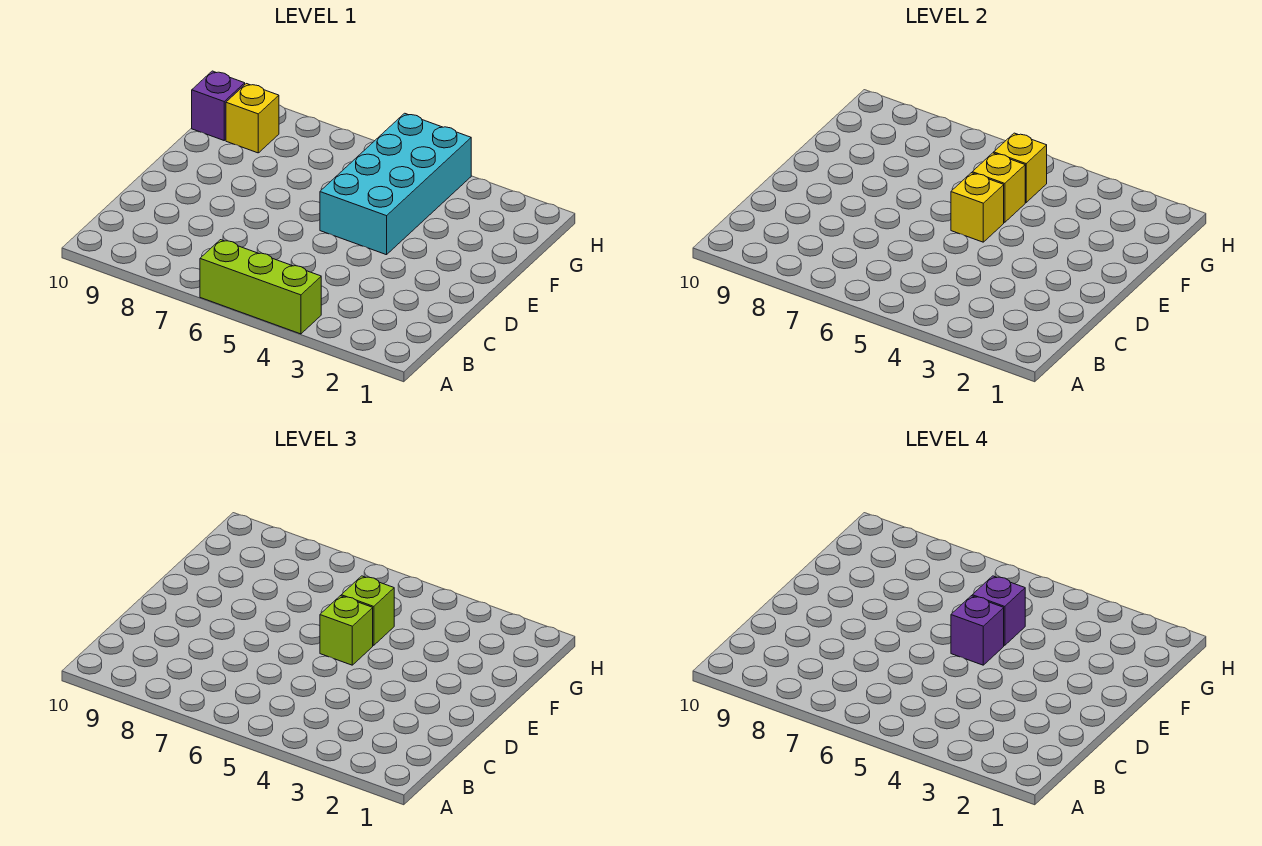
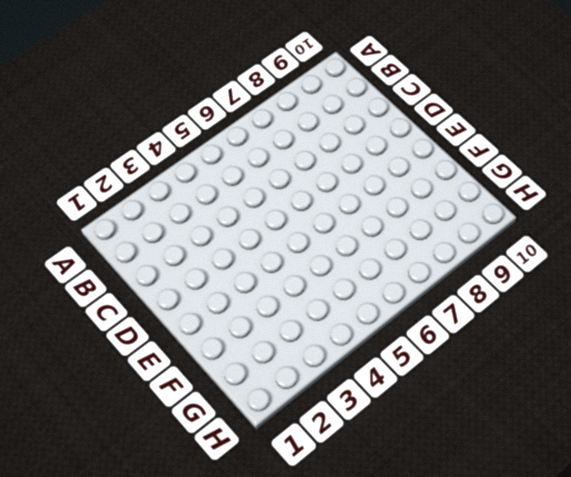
none -> lime brick A4:A6 level 1
none -> cyan brick E4:H5 level 1

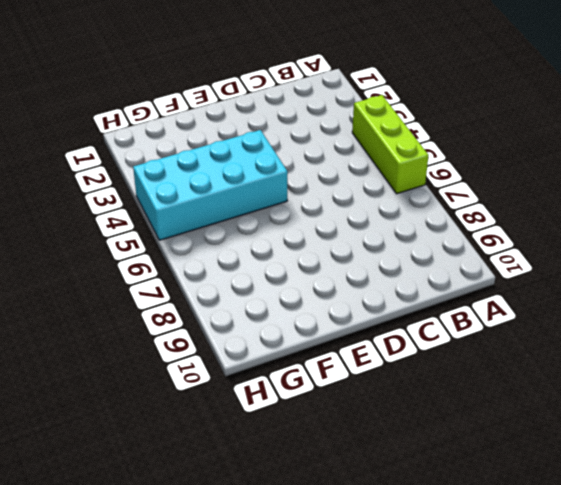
none -> yellow brick G9 level 1
none -> purple brick G10 level 1

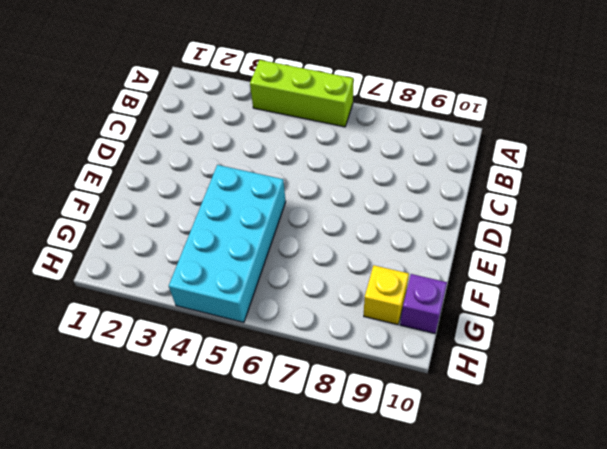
none -> yellow brick E5 level 2
none -> yellow brick F5 level 2

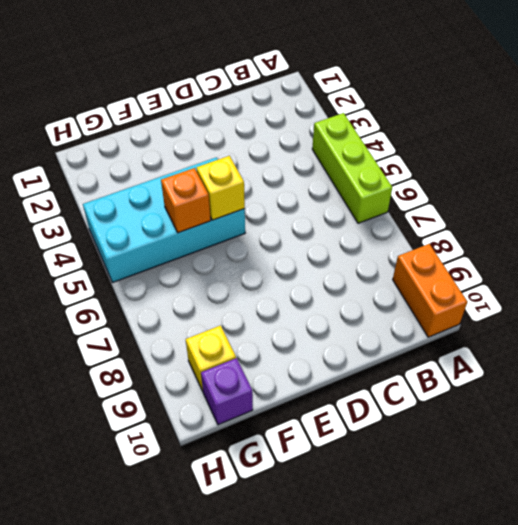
orange brick A9:A10 level 1 -> none
orange brick F5 level 2 -> yellow brick F5 level 2
none -> yellow brick G5 level 2
none -> lime brick E5 level 3

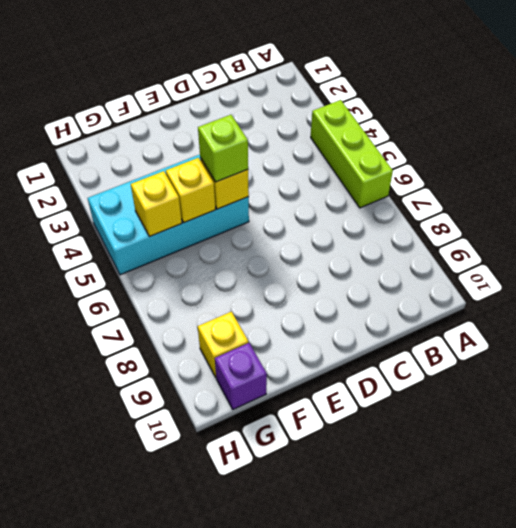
none -> lime brick F5 level 3
none -> purple brick E5 level 4

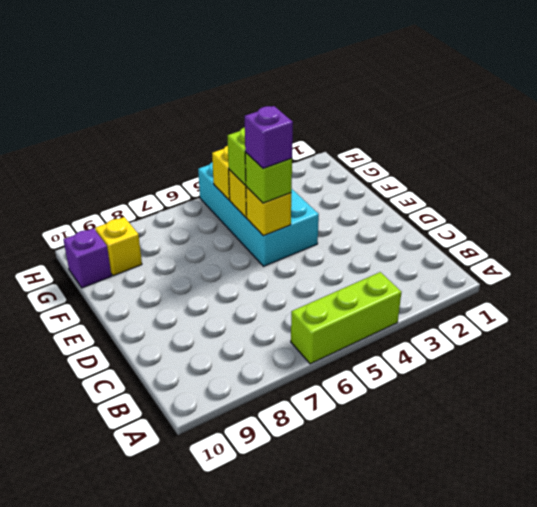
none -> purple brick F5 level 4

